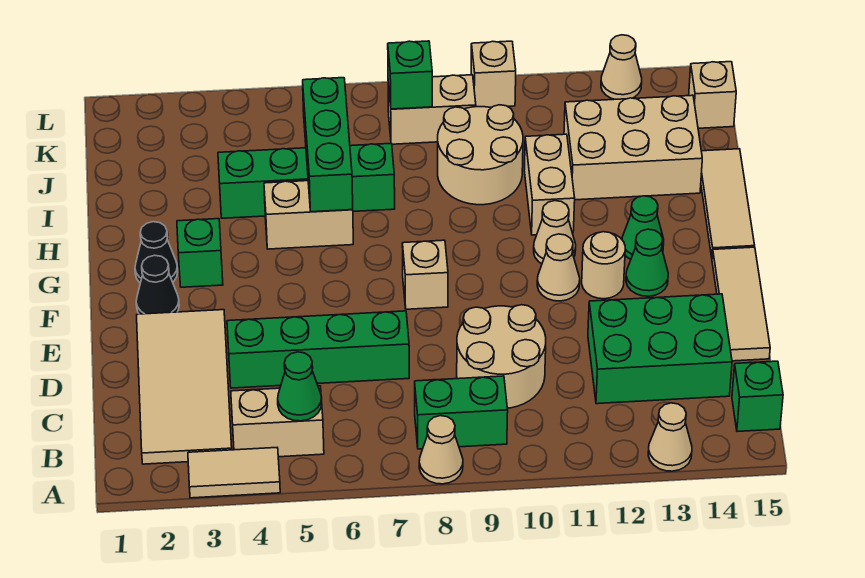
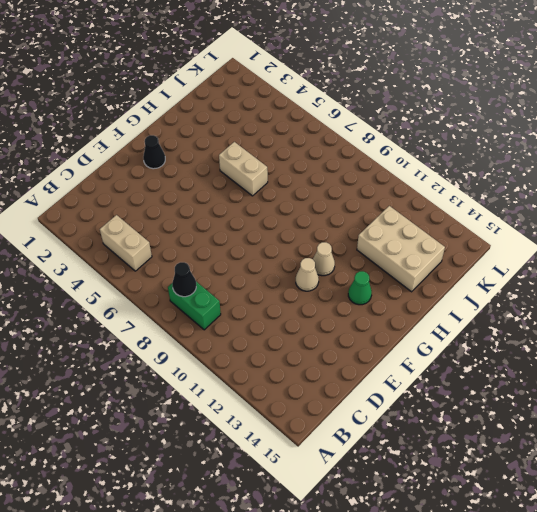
black cone B8 level 2 -> black cone G2 level 1
none -> tan tile A3:A4 level 1
none -> tan cone A8 level 1
none -> tan cone A13 level 1
none -> tan tile B2:E3 level 1

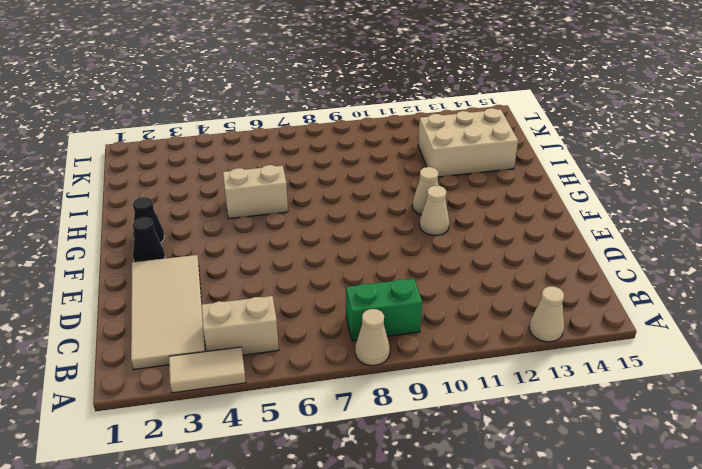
none -> green brick B15 level 1
none -> tan round brick C9:D10 level 1
none -> green brick C12:D14 level 1
none -> green brick D4:D7 level 1

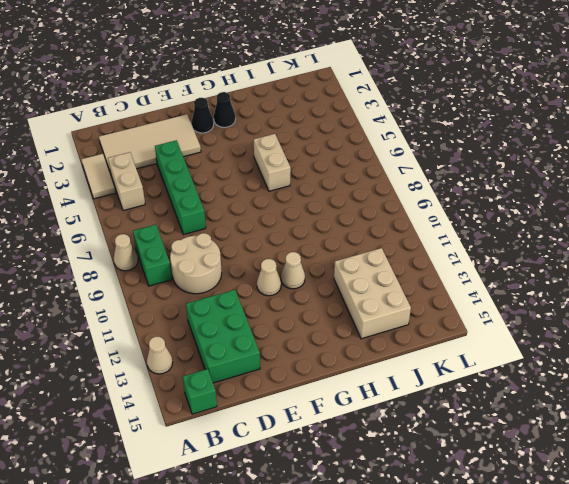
none -> tan tile D15:F15 level 1
none -> tan brick F8 level 1
none -> tan round brick F12 level 1
none -> green cone F13 level 1

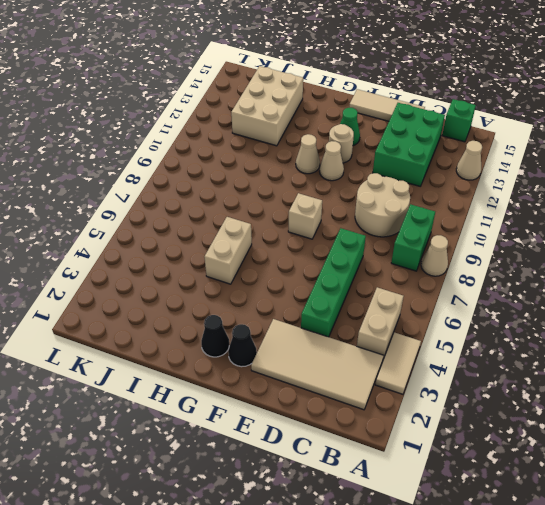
none -> green brick G3 level 1
none -> green cone G13 level 1
none -> tan tile G15:I15 level 1
none -> tan brick H11:I11 level 1

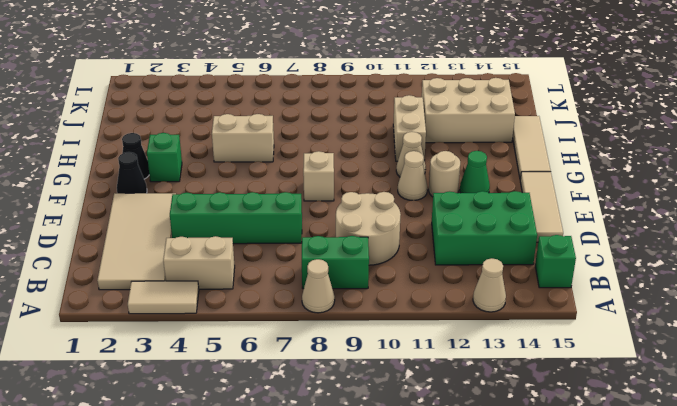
none -> green cone G13 level 1
none -> green brick I4:I7 level 1
none -> tan round brick I9:J10 level 1
none -> tan brick K8:K9 level 1

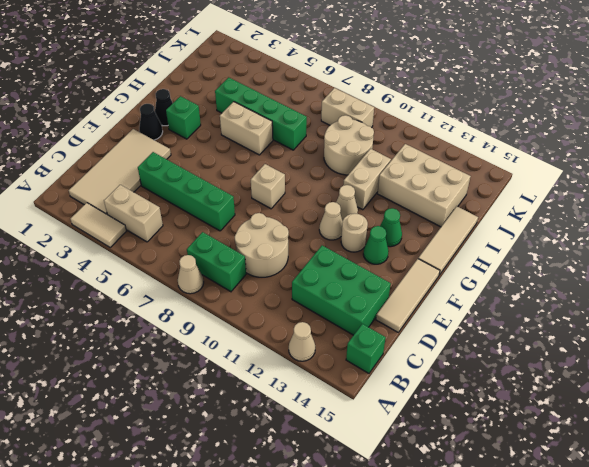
none -> tan brick K15 level 1
none -> tan brick L10 level 1
none -> tan cone L13 level 1
none -> green cone B5 level 2

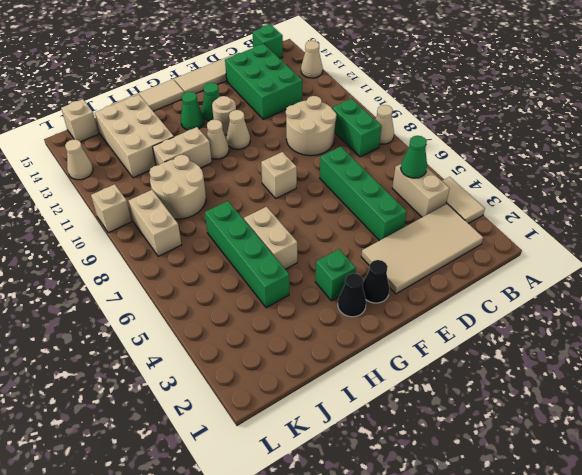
none -> green brick H6:J6 level 2
none -> green brick K8 level 2

